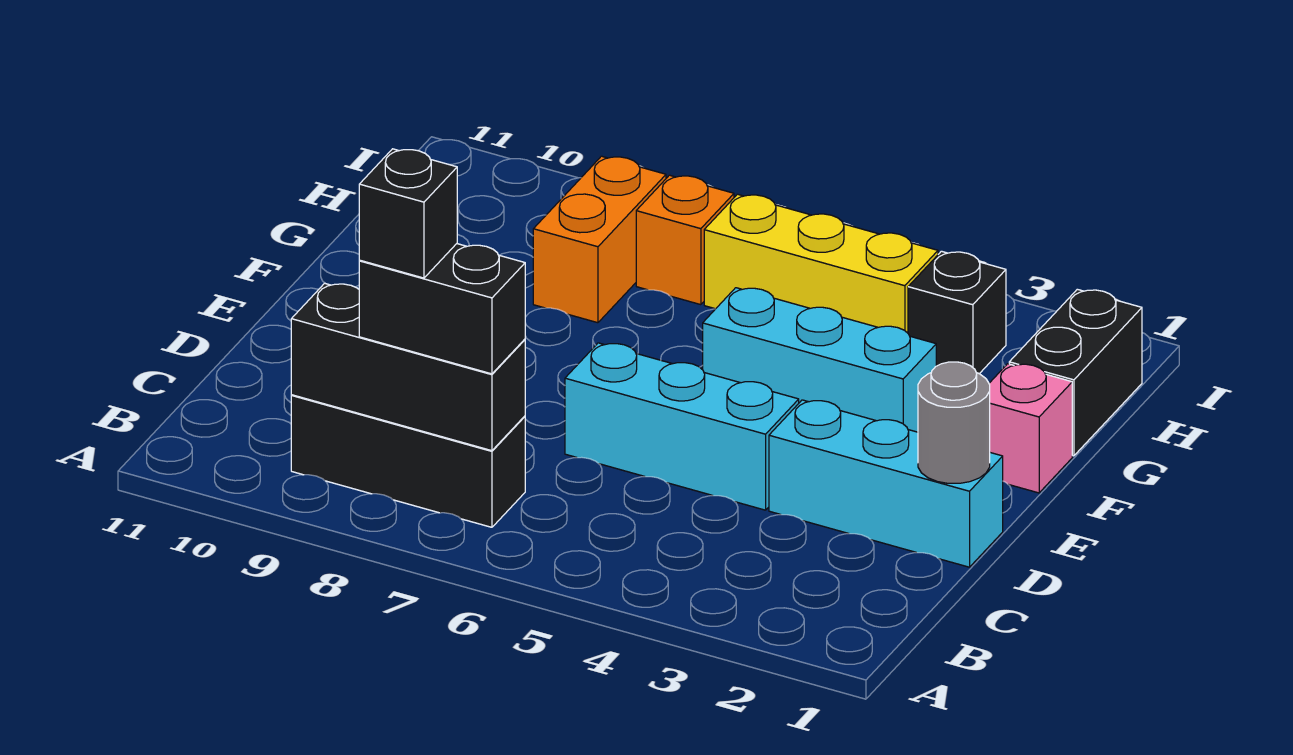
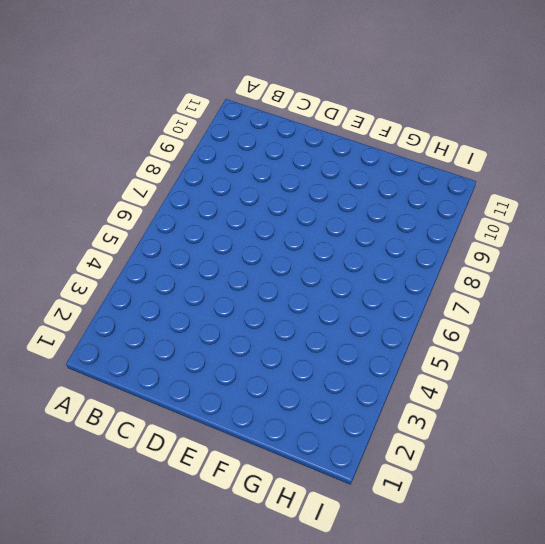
none -> black brick B7:B9 level 1
none -> cyan brick D1:D3 level 1
none -> cyan brick D4:D6 level 1

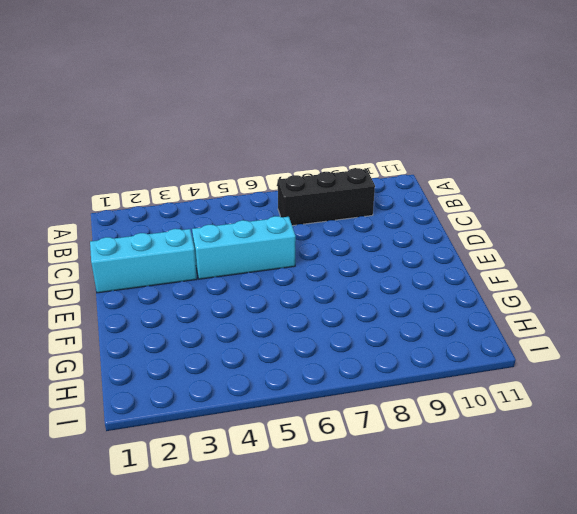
none -> pink brick F1 level 1
none -> cyan brick F3:F5 level 1
none -> black brick G1:H1 level 1

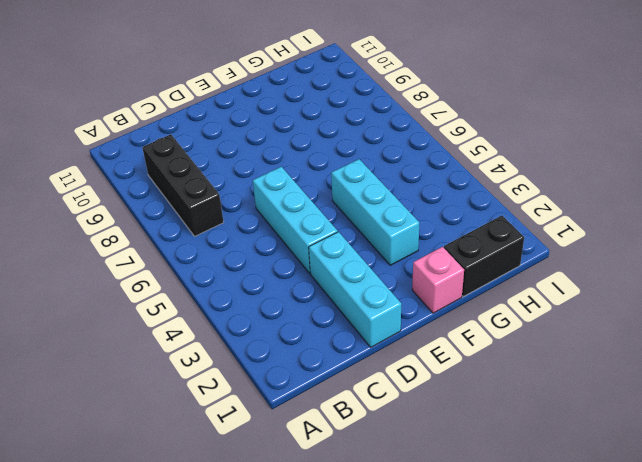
none -> orange brick G8:H8 level 1
none -> black brick H3 level 1
none -> yellow brick H4:H6 level 1

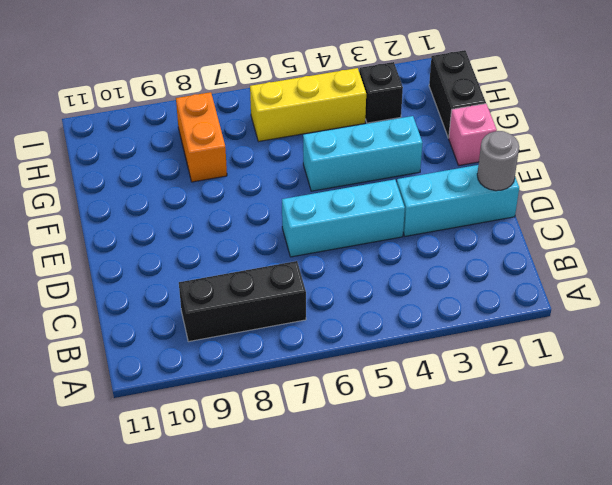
none -> orange brick H7 level 1
none -> black brick B7:B9 level 2
none -> black brick B7:B8 level 3

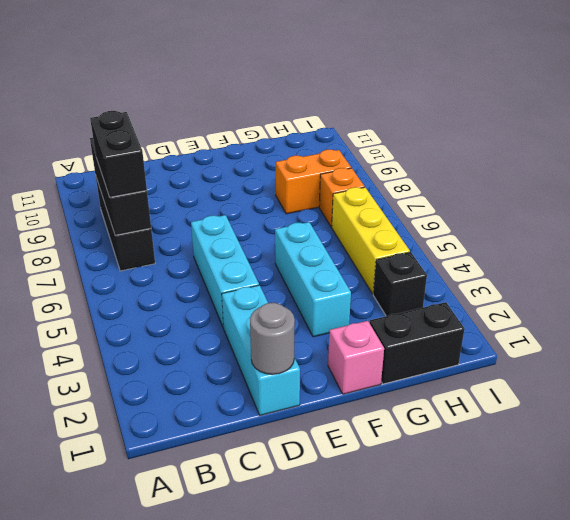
none -> black brick B8 level 4

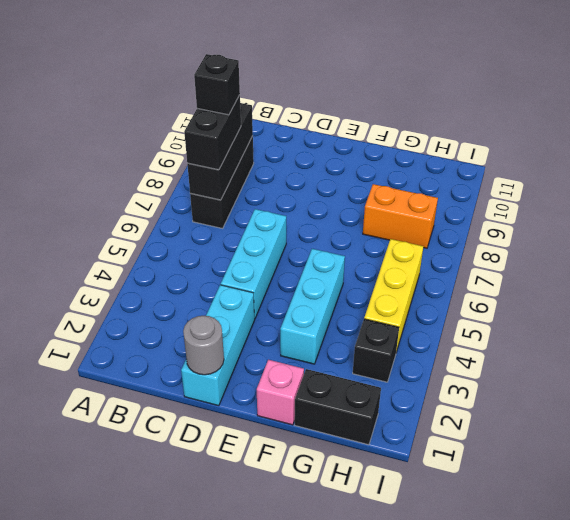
none -> orange brick H7 level 1

